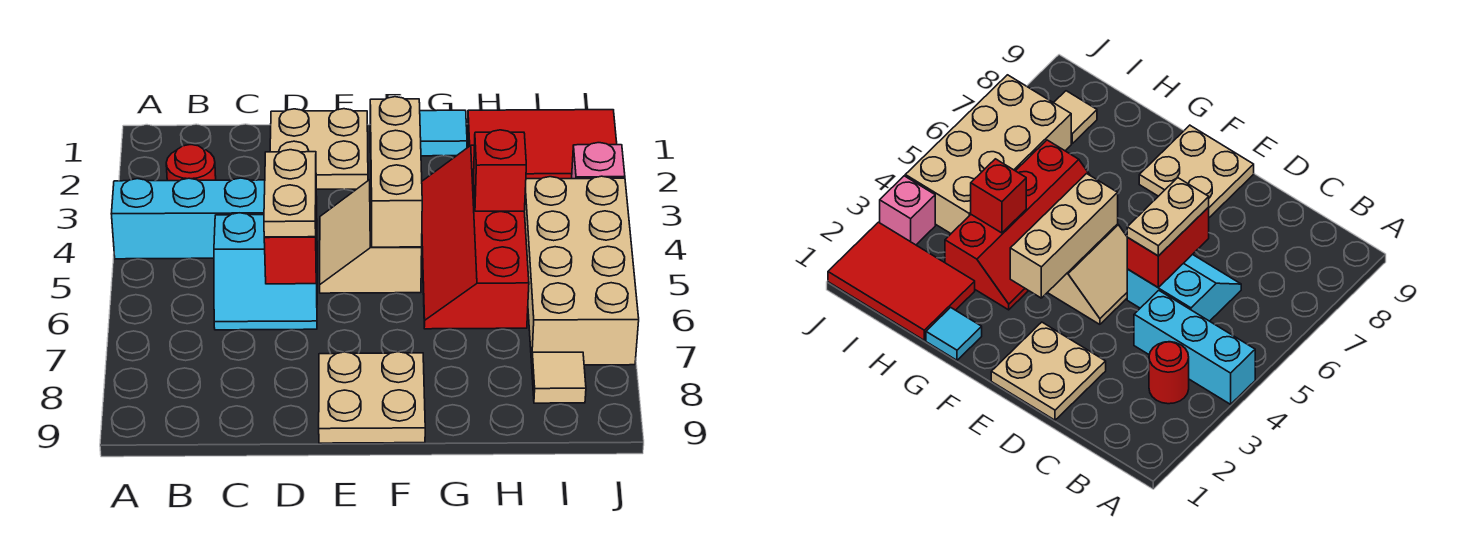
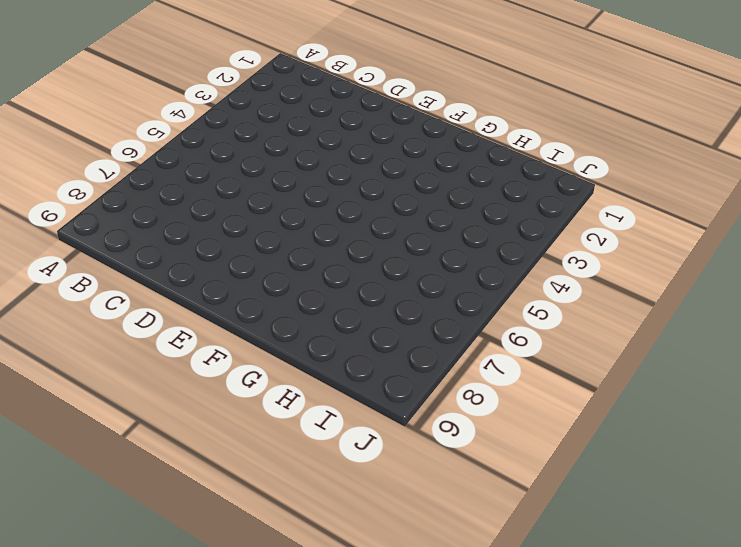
none -> cyan brick A4:C4 level 1
none -> red round brick B3 level 1
none -> cyan slope C5:D6 level 1 top 5

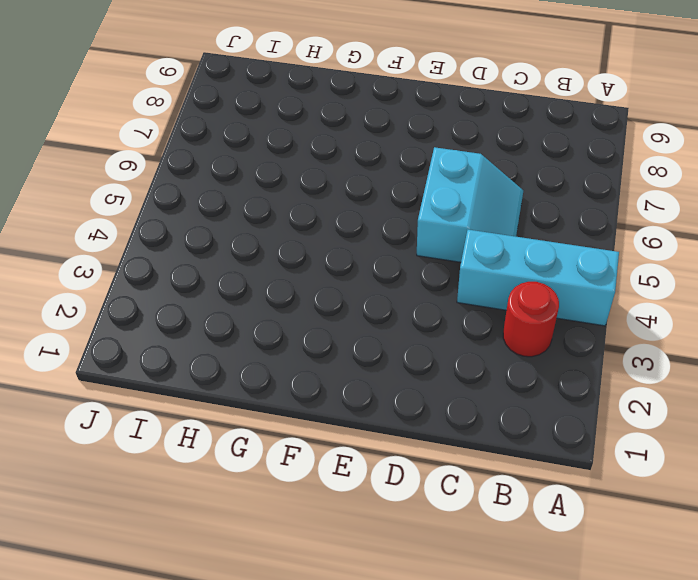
cyan slope C5:D6 level 1 top D -> cyan slope C5:D6 level 1 top 5
none -> tan plate D1:E2 level 1
none -> tan slope E4:F5 level 1 top F
none -> tan plate E8:F9 level 1

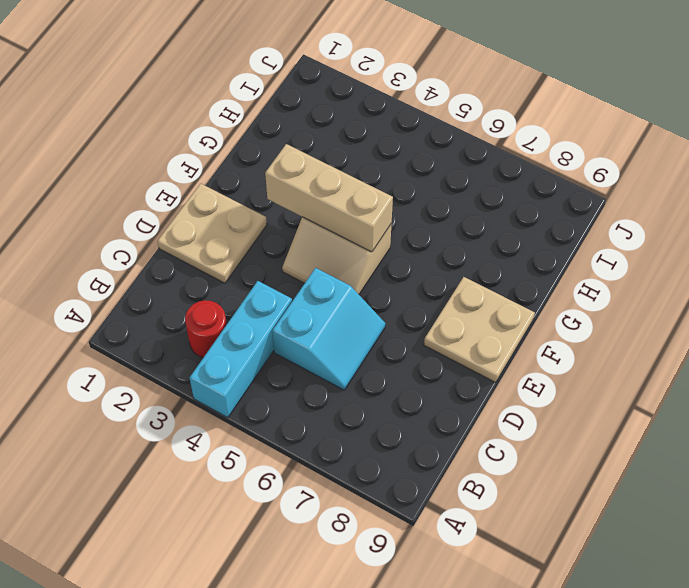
none -> cyan tile G1 level 1
none -> red slope G3:H6 level 1 top H
none -> red tile H1:J2 level 1

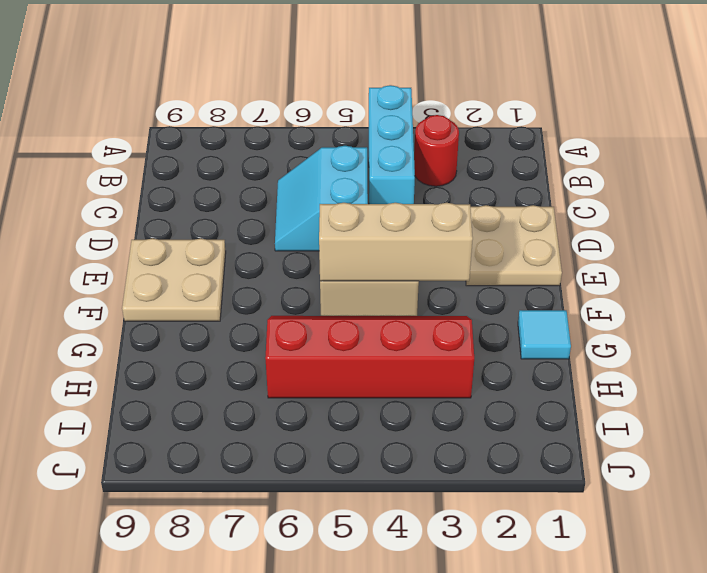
none -> red tile H1:J2 level 1
none -> tan brick I4:J7 level 1
none -> tan tile I8 level 1

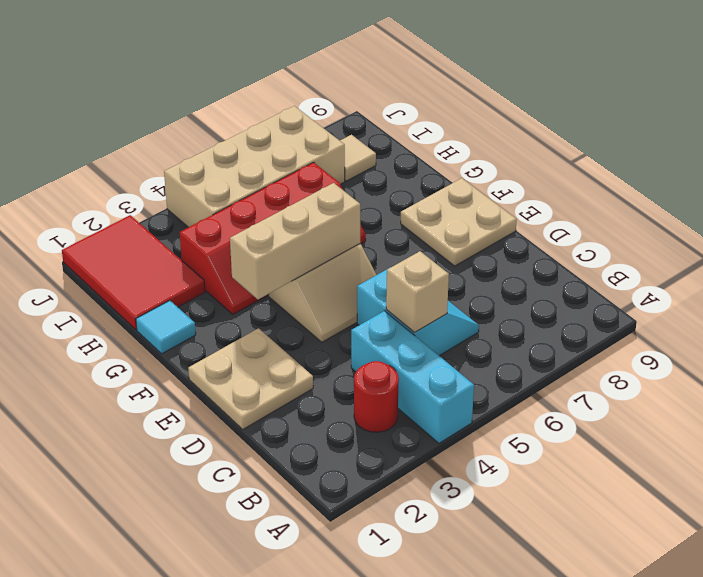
tan brick C5 level 2 -> none
none -> pink brick J3 level 1
none -> red brick D5:D6 level 2
none -> red brick H4 level 2

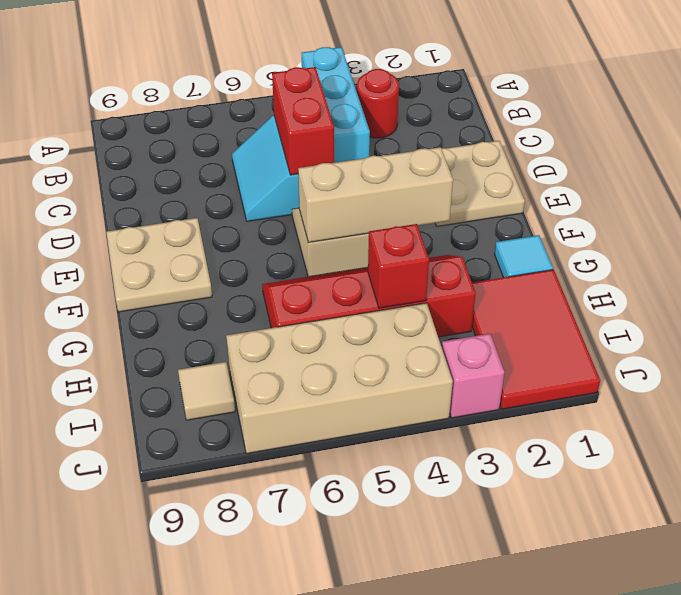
red brick C5:D5 level 2 -> red brick D5:D6 level 2
none -> tan plate D5:D6 level 3

